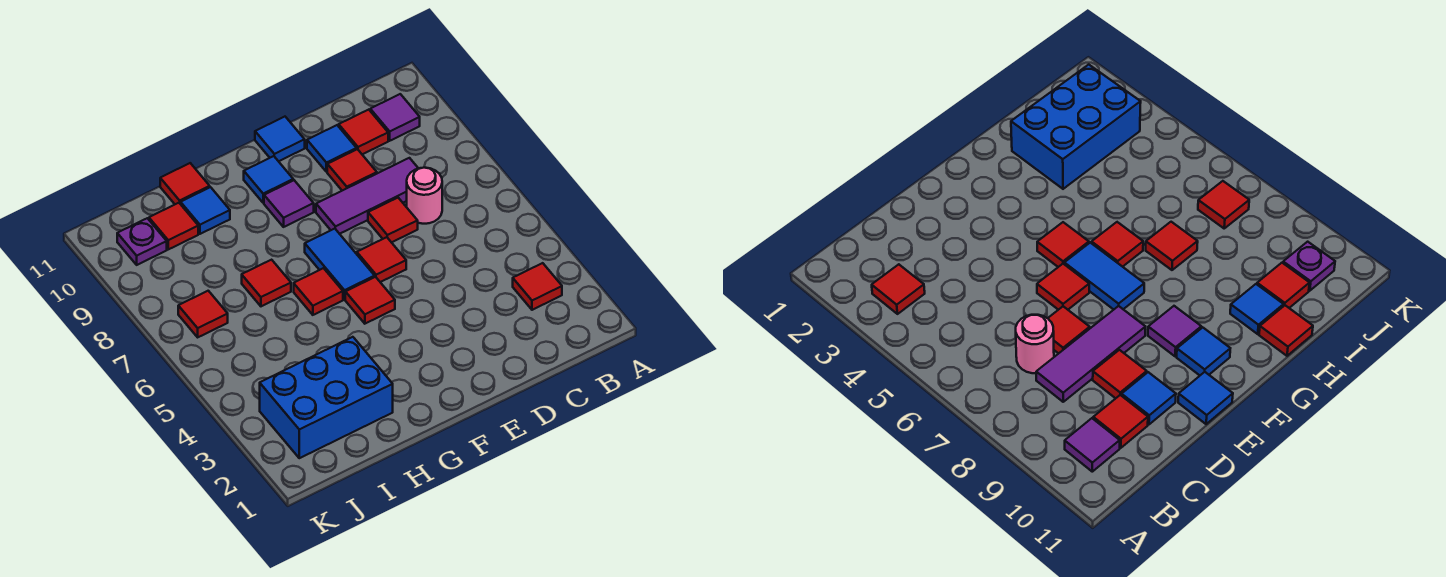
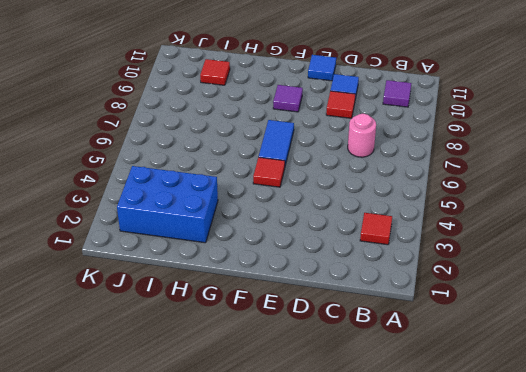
none -> purple tile C8:E8 level 1
none -> red tile C10 level 1
none -> red tile D7 level 1

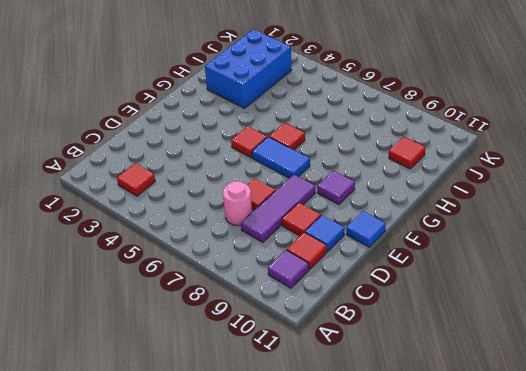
none -> red tile E6 level 1
none -> blue tile F10 level 1
none -> red tile H7 level 1

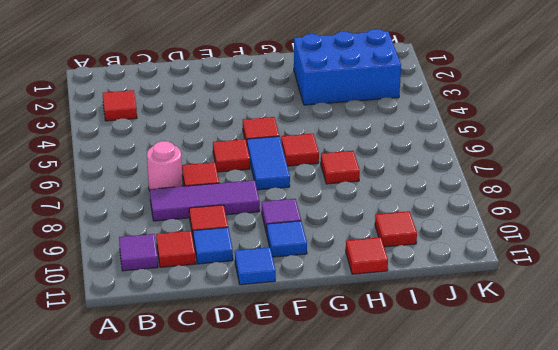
none -> blue tile H10 level 1
none -> red tile J7 level 1
none -> purple plate J10 level 1

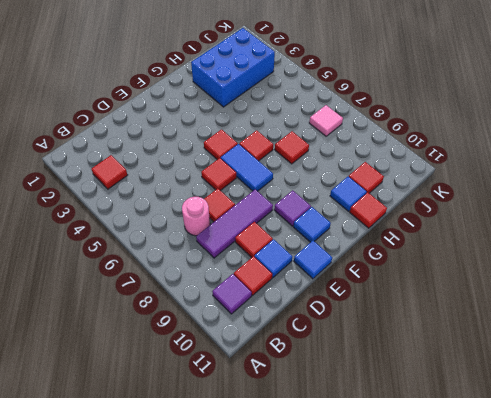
pink tile J7 level 1 -> red tile J7 level 1
none -> purple plate J10 level 1

